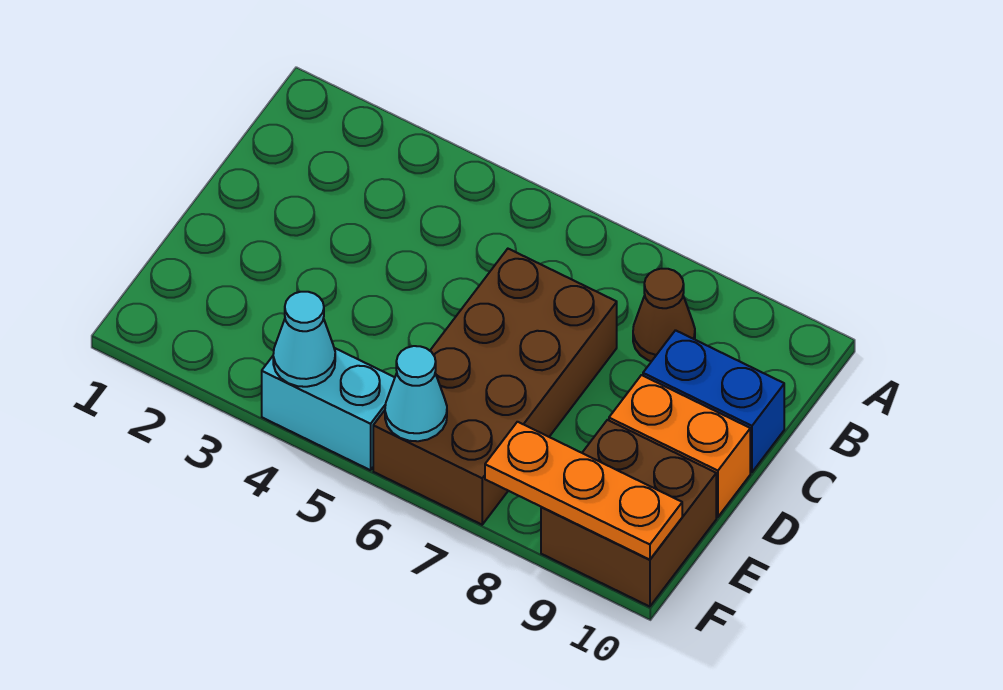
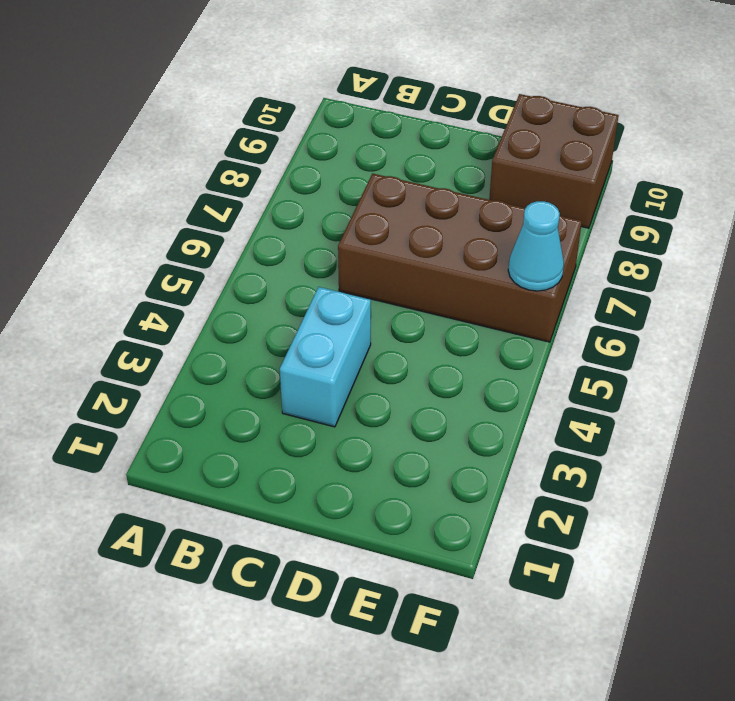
cyan brick C3:C4 level 1 -> cyan brick F4:F5 level 1
none -> brown cone B8 level 1
none -> blue brick C9:C10 level 1

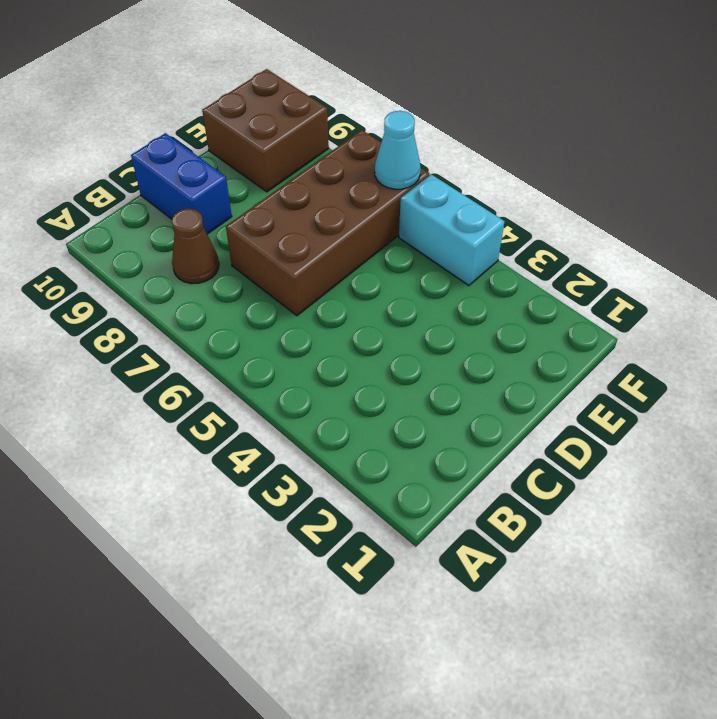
none -> orange brick D9:D10 level 1
none -> cyan cone F4 level 2

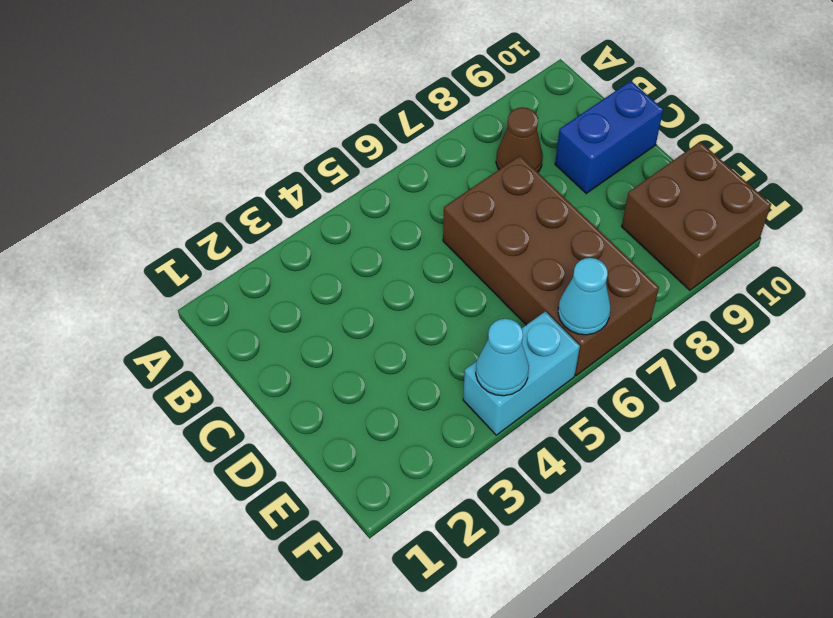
none -> orange brick D9:D10 level 1
none -> orange plate F8:F10 level 2

